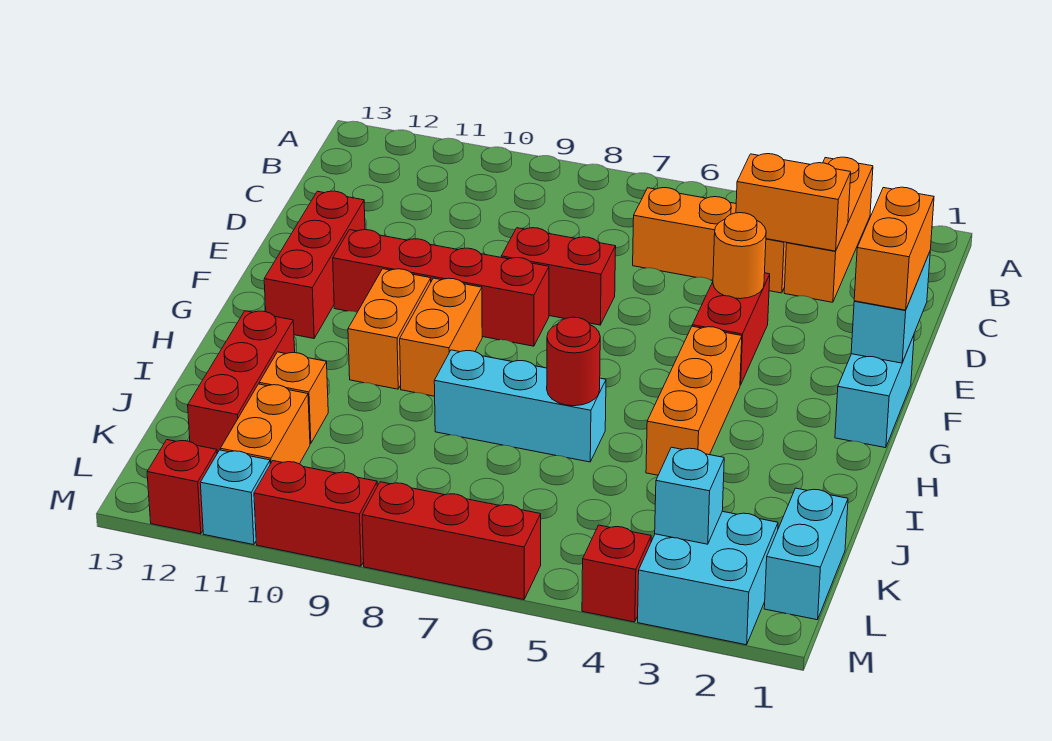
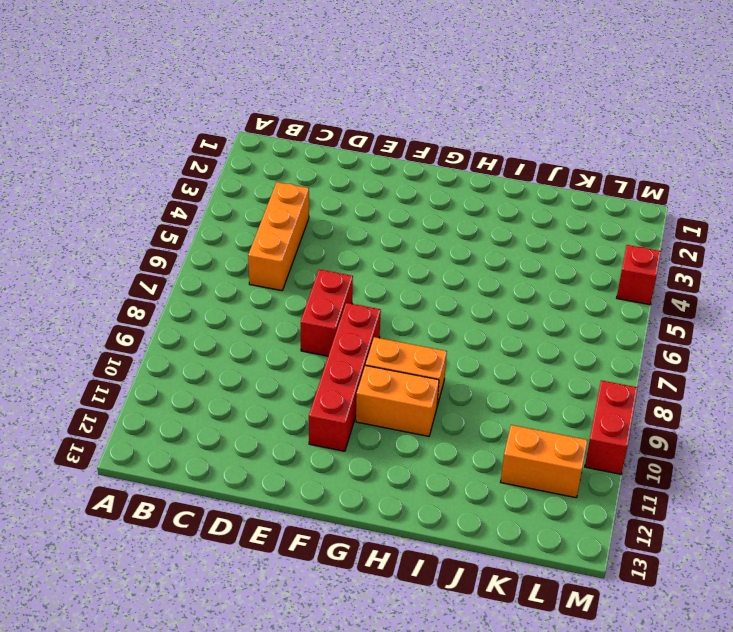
none -> orange brick A3:C3 level 1
none -> red brick E4:F4 level 1
none -> red brick E12:G12 level 1

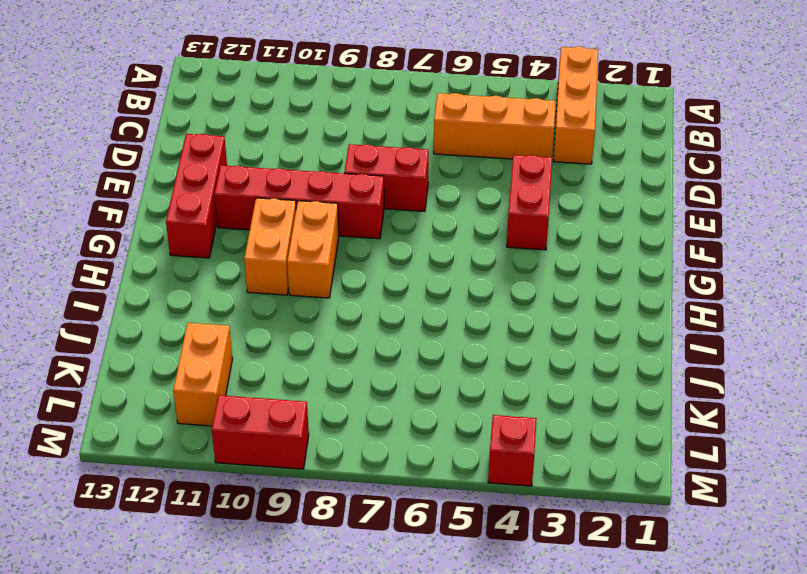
none -> cyan brick F1:G1 level 1
none -> orange brick G4:I4 level 1
none -> cyan brick I6:I8 level 1

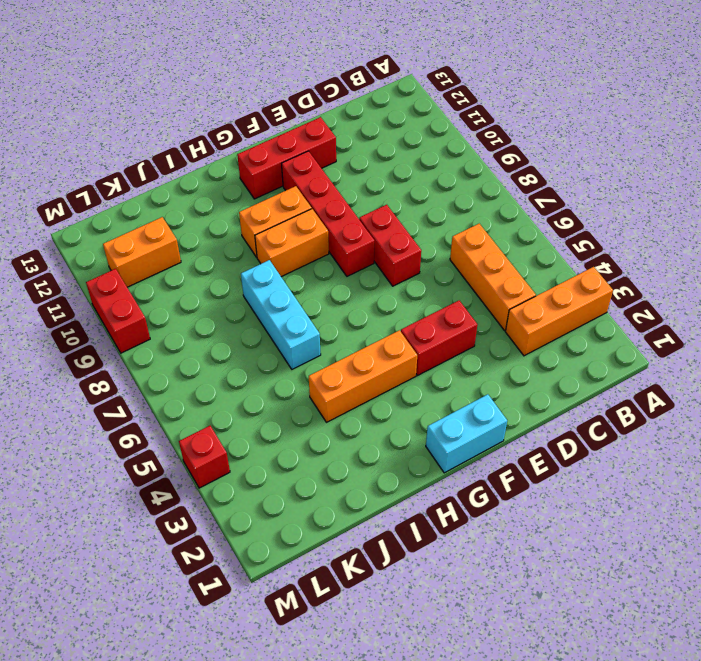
none -> red brick I12:K12 level 1
none -> orange brick J11 level 1
none -> cyan brick K1:L1 level 1

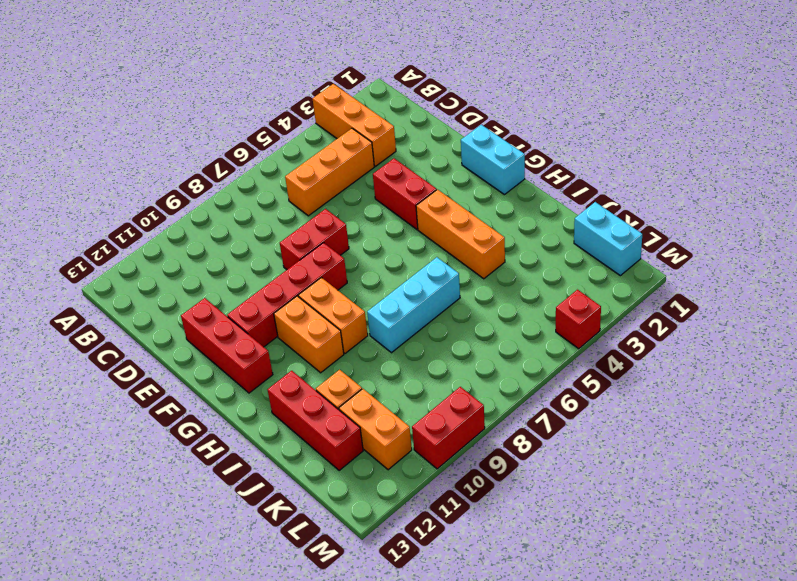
none -> cyan brick L2:M3 level 1
none -> red brick M6:M8 level 1
none -> cyan brick M11 level 1

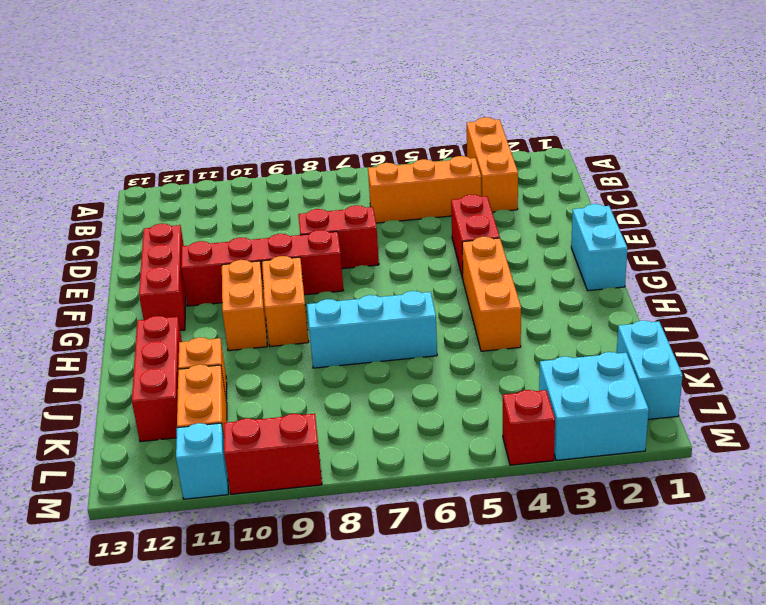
none -> red brick M6:M8 level 1
none -> red brick M12 level 1
none -> orange brick C3:C4 level 2

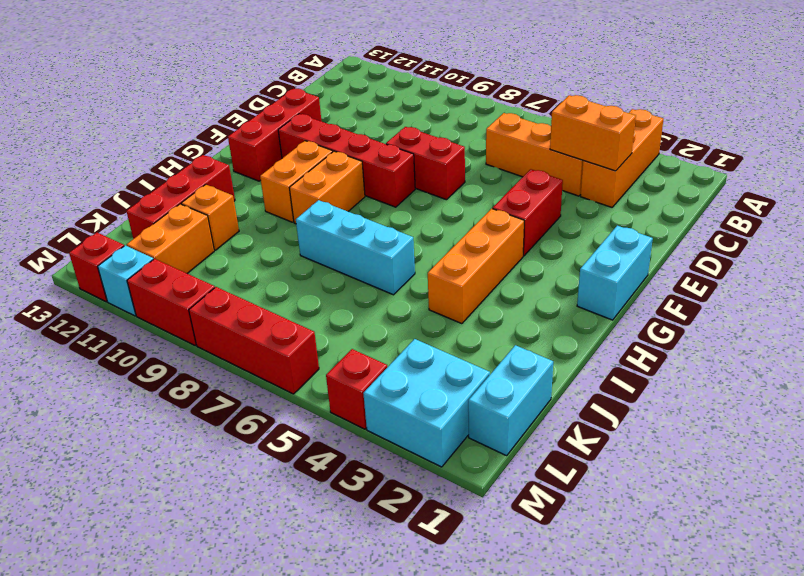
none -> cyan brick E1:F1 level 2
none -> orange round brick E4 level 2
none -> red round brick I6 level 2

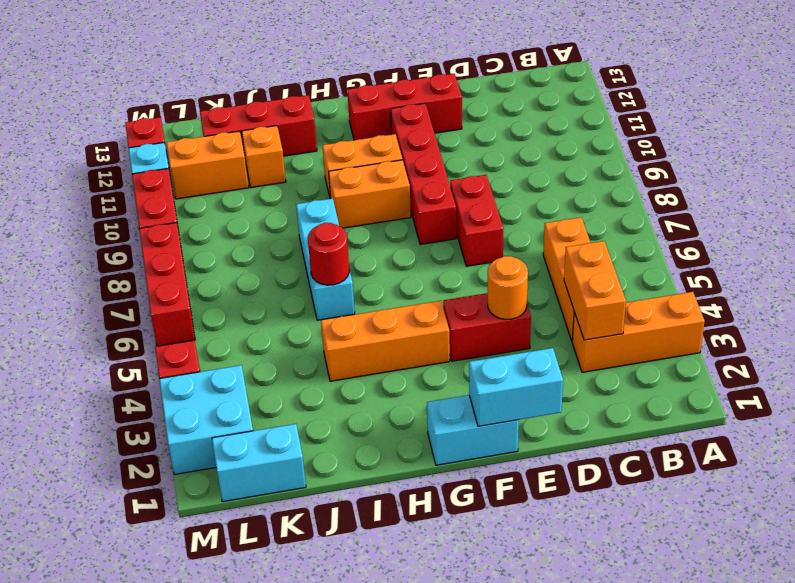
none -> cyan brick L3 level 2
none -> orange brick E1:F1 level 3

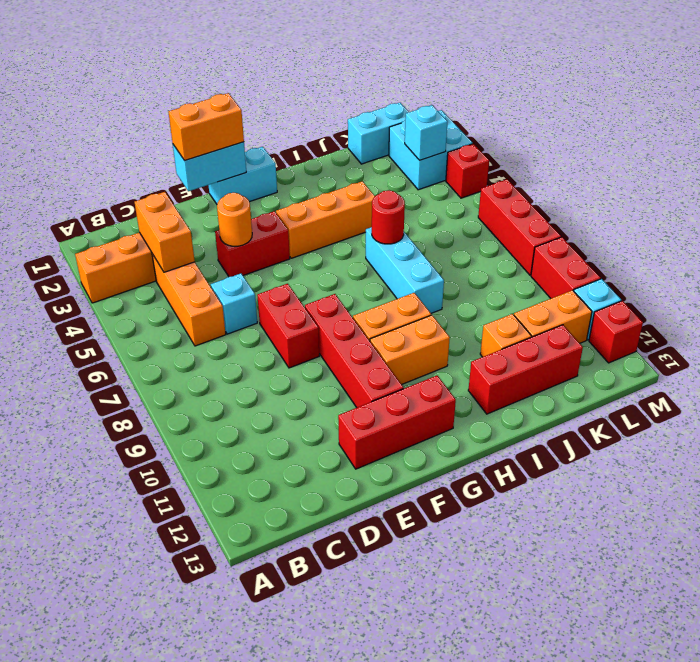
cyan brick D6 level 1 -> none

